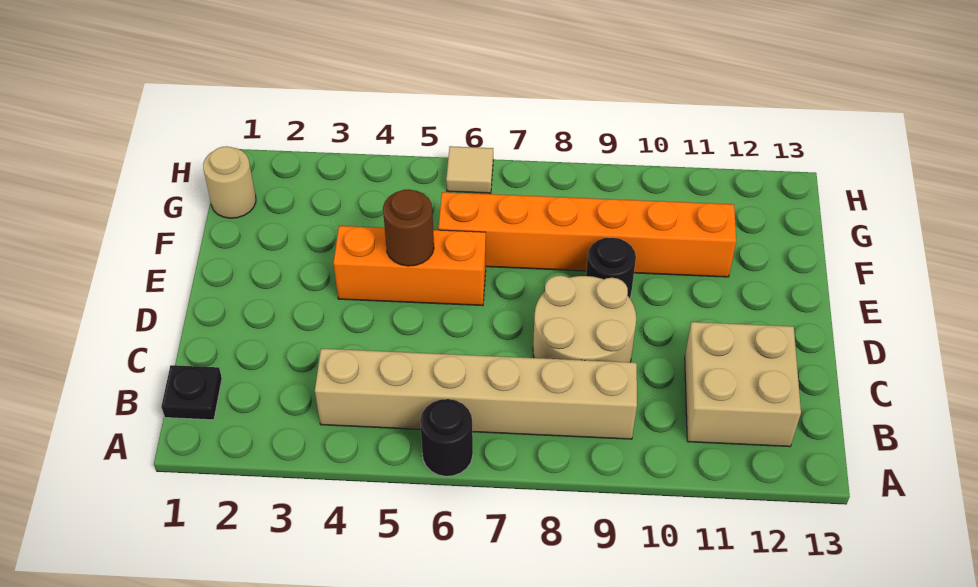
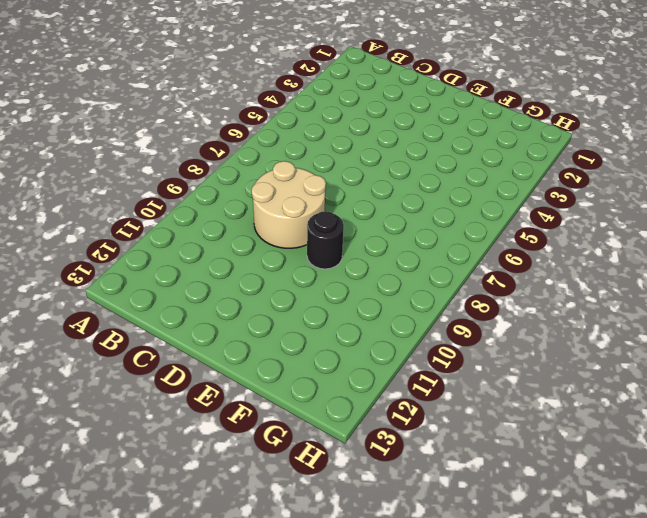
none -> black round brick A6 level 1
none -> black plate B1 level 1

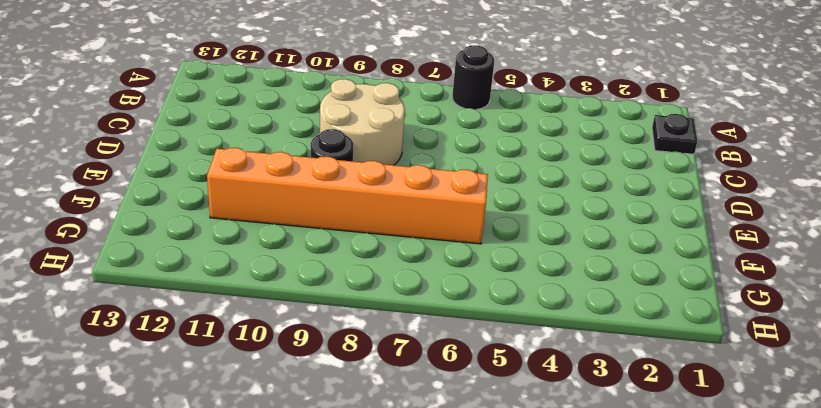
none -> tan brick B4:B9 level 1
none -> tan brick B11:C12 level 1

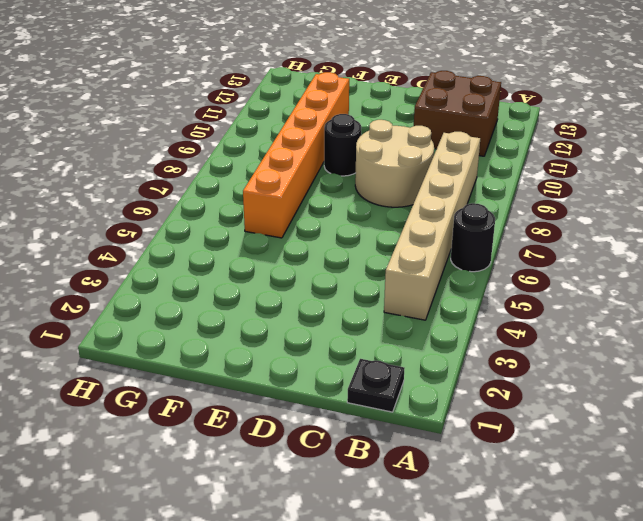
brown brick B11:C12 level 1 -> tan brick B11:C12 level 1
none -> orange brick E4:E6 level 1
none -> tan round brick G1 level 1

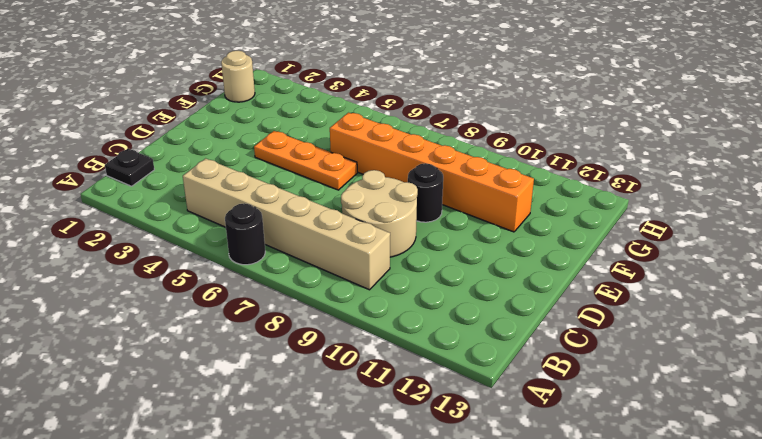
orange plate E4:E6 level 1 -> orange brick E4:E6 level 1
none -> tan brick B11:C12 level 1
none -> tan tile H6 level 1

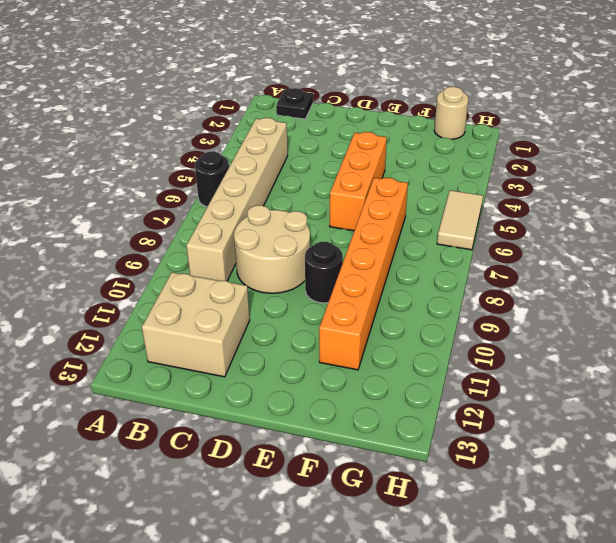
tan tile H5:H6 level 1 -> tan tile H6 level 1
none -> brown round brick E5 level 2

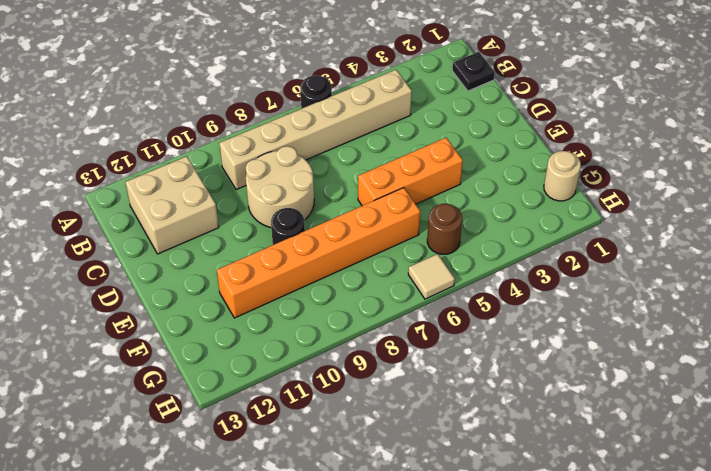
brown round brick G5 level 1 -> brown round brick E5 level 2

